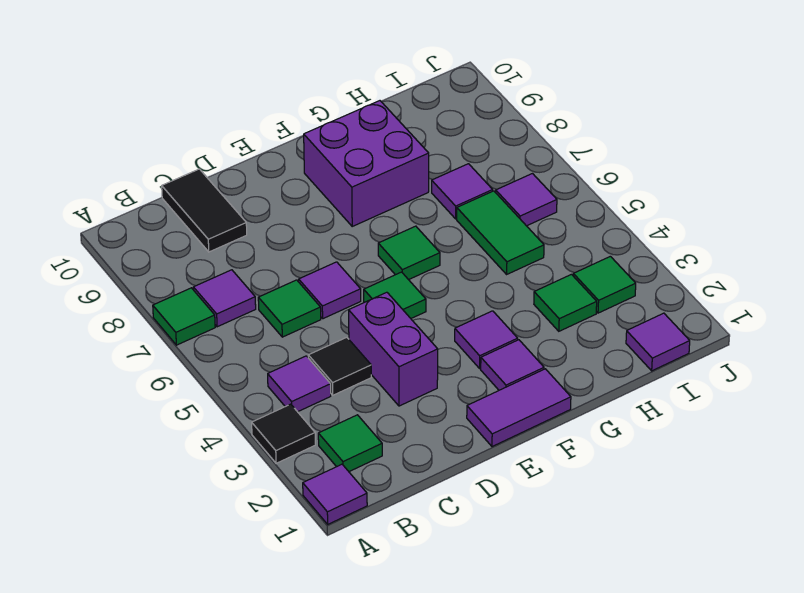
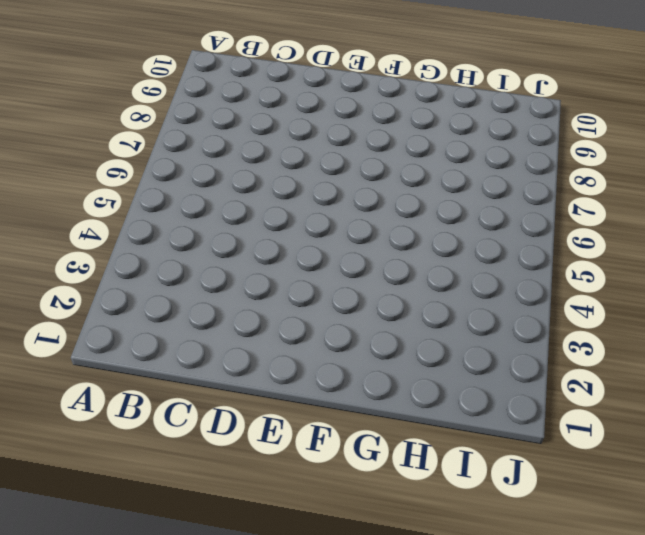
none -> purple tile A1 level 1
none -> black tile A3 level 1
none -> green tile A7 level 1

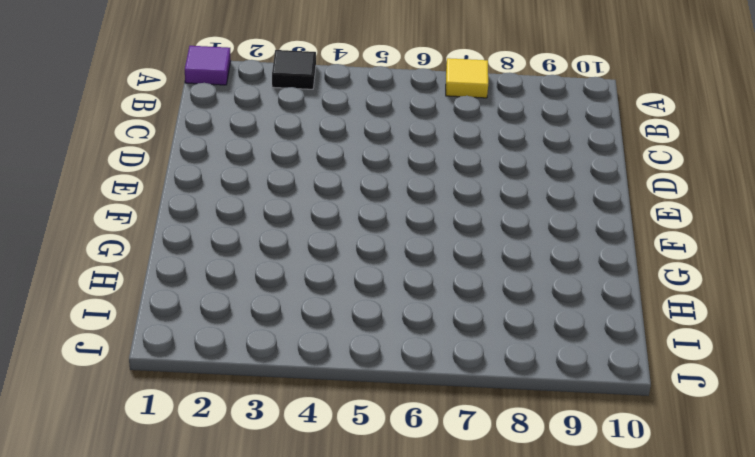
yellow tile A7 level 1 -> green tile A7 level 1
none -> green tile B2 level 1
none -> purple tile B4 level 1
none -> purple tile B7 level 1

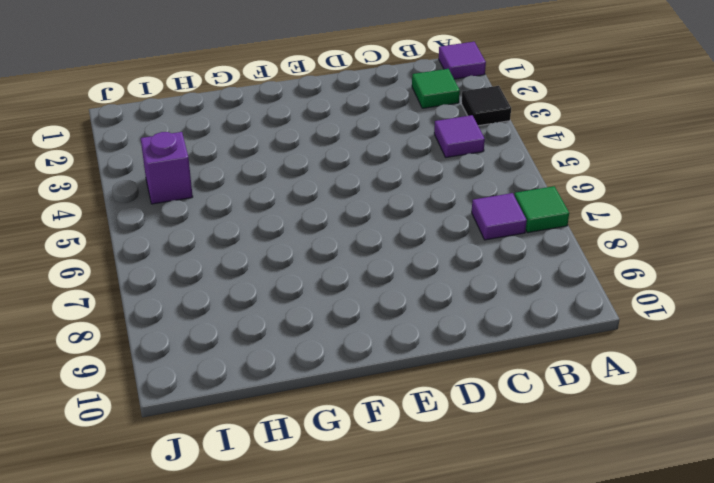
purple brick I4 level 1 -> none
none -> black tile C4 level 1
none -> green tile C6 level 1
none -> black tile C9:C10 level 1

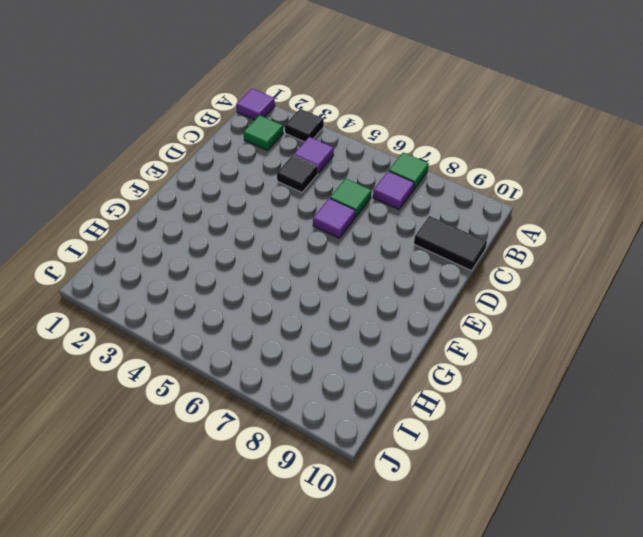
none -> purple brick D3:D4 level 1
none -> purple tile E1:F1 level 1
none -> green tile E5 level 1

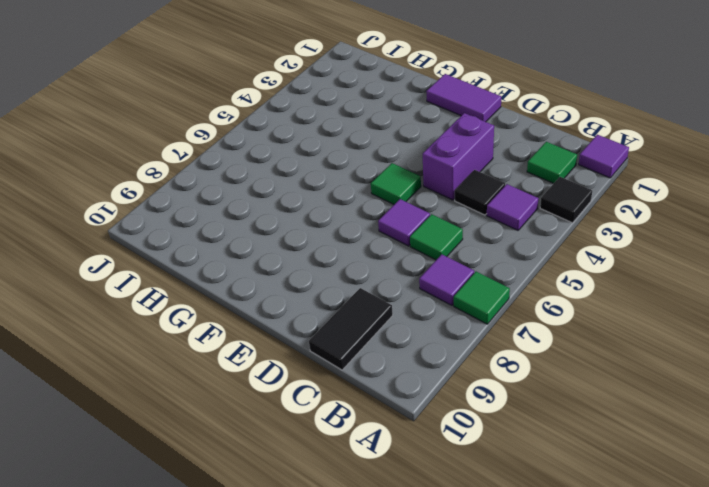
none -> purple tile F2 level 1
none -> purple tile F3 level 1
none -> green tile F6 level 1

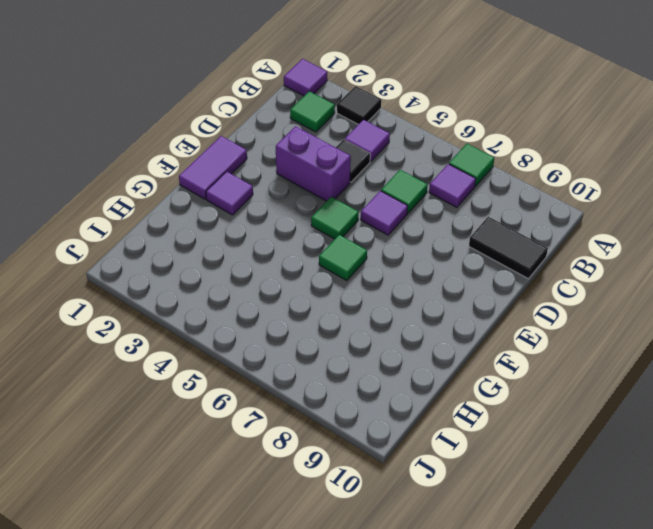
none -> purple tile F3 level 1
none -> purple brick F8:G9 level 1
none -> green tile H3 level 1

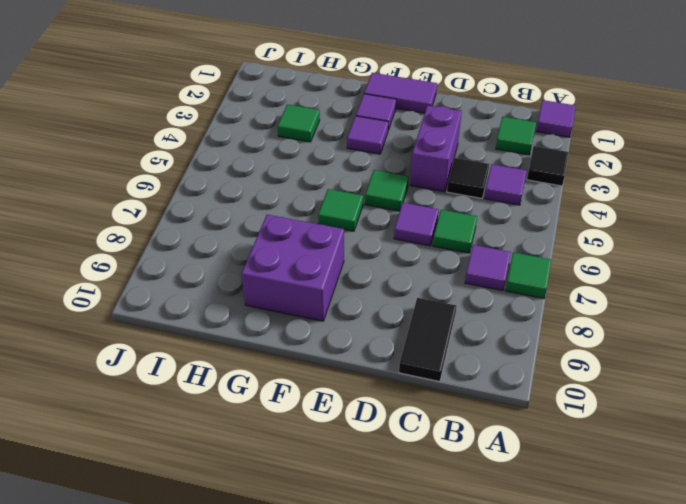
none -> green tile H5:H6 level 1
none -> purple tile H7 level 1
none -> purple tile I1 level 1

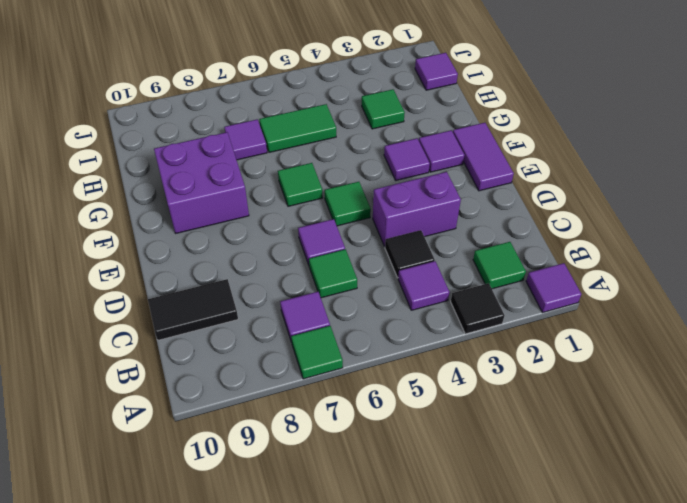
none -> green tile I3 level 1
none -> purple tile I6 level 1

